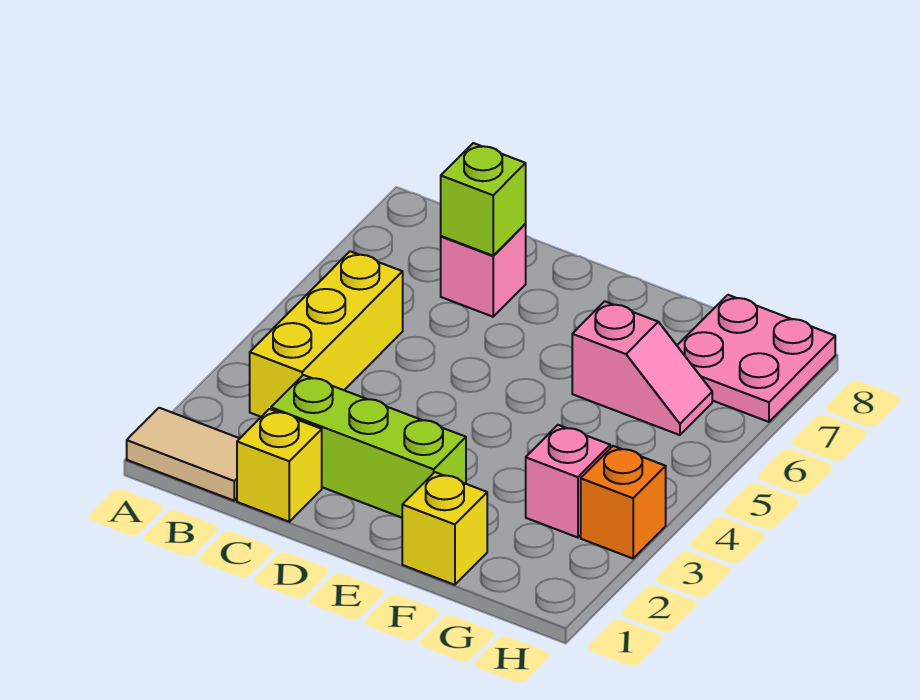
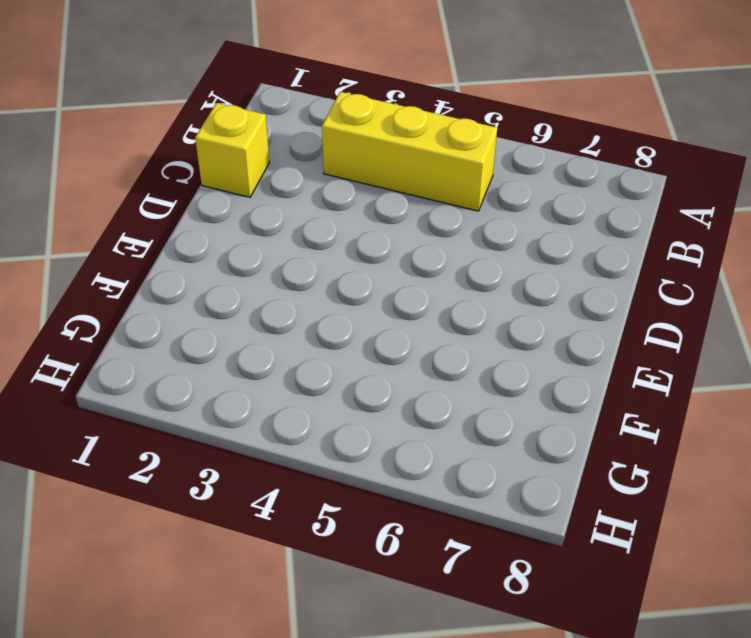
none -> tan tile A1:B1 level 1
none -> lime brick C2:E2 level 1

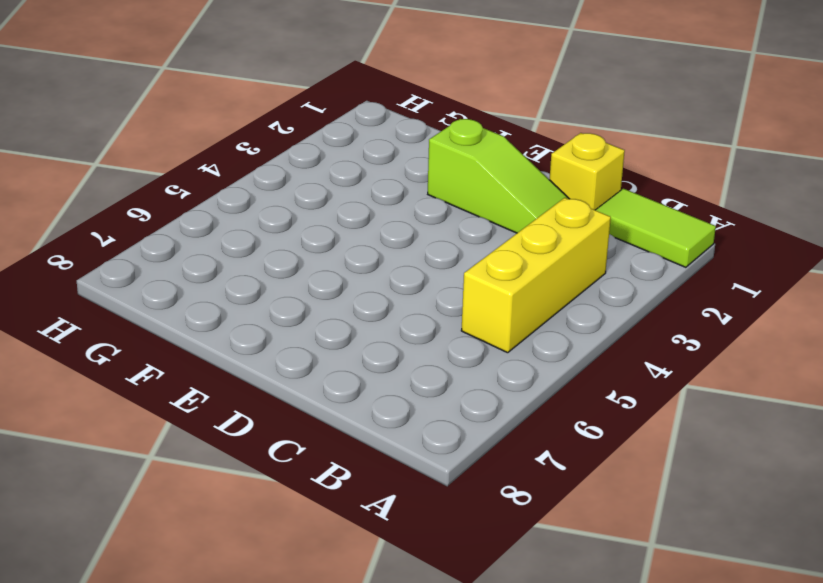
lime tile A1:B1 level 1 -> tan tile A1:B1 level 1
lime slope C2:E2 level 1 top E -> lime brick C2:E2 level 1
none -> pink brick C7 level 1
none -> yellow brick F1 level 1

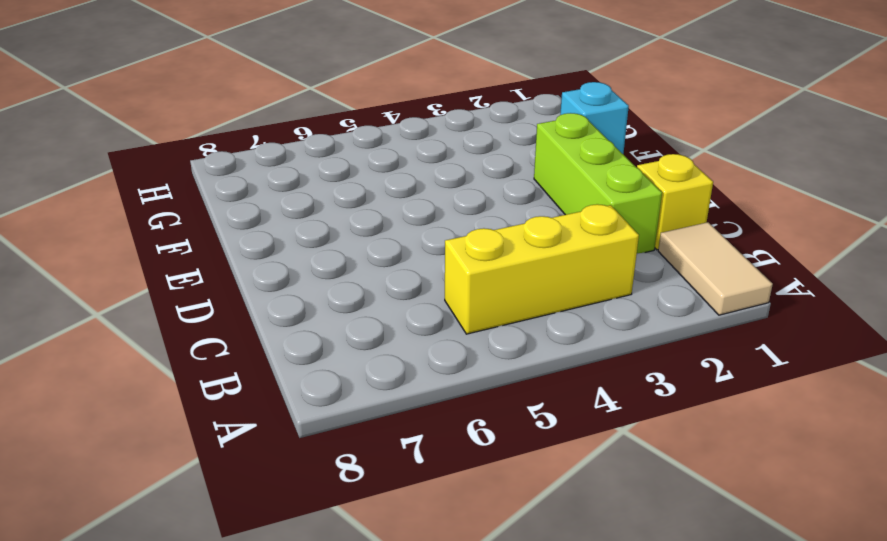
cyan brick F1 level 1 -> yellow brick F1 level 1
none -> pink brick C7 level 1
none -> pink slope F6:G6 level 1 top F

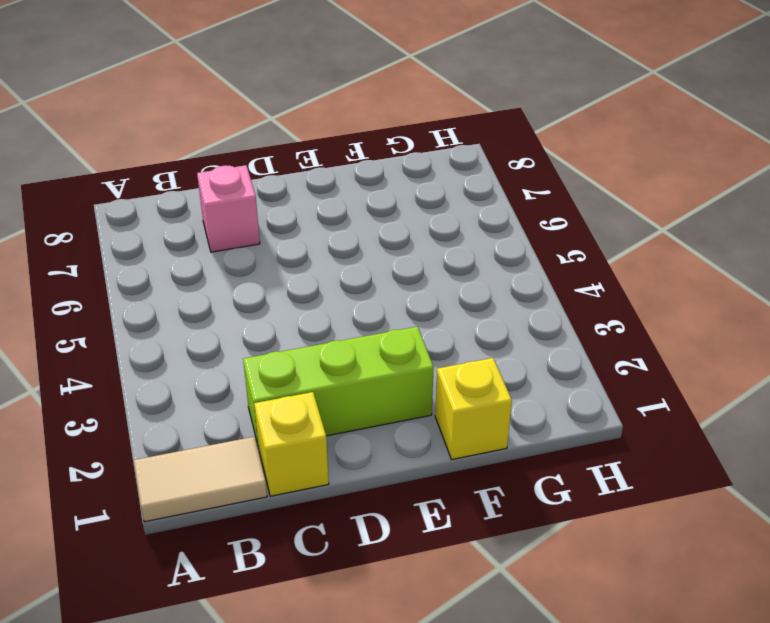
none -> yellow brick B3:B5 level 1
none -> pink slope F6:G6 level 1 top F

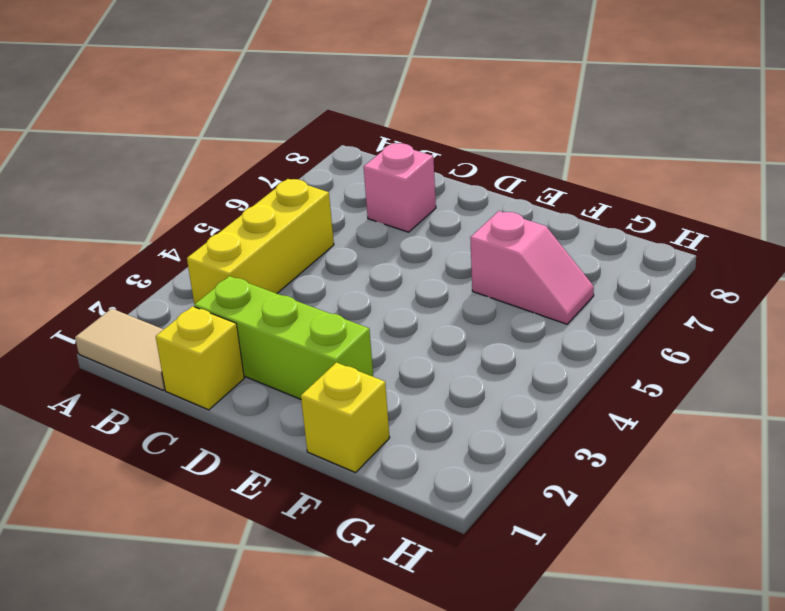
none -> pink brick G3 level 1
none -> pink plate G7:H8 level 1

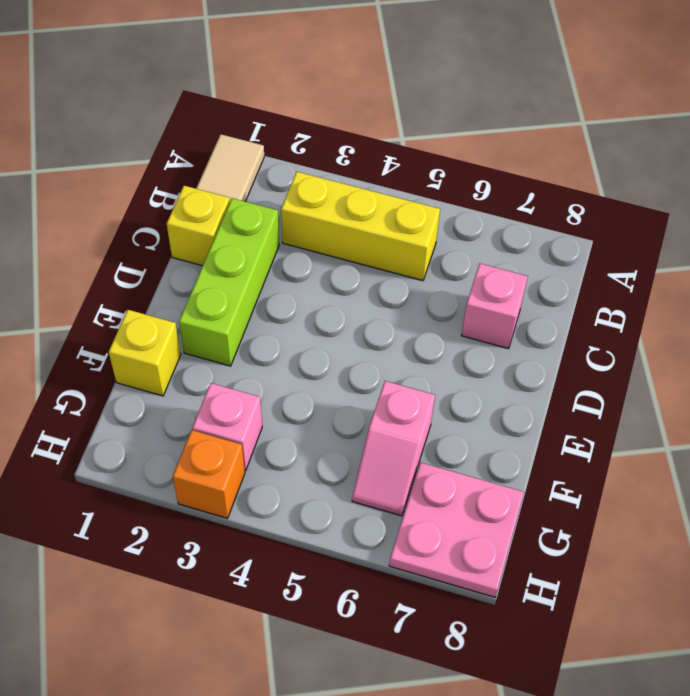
none -> lime brick C7 level 2

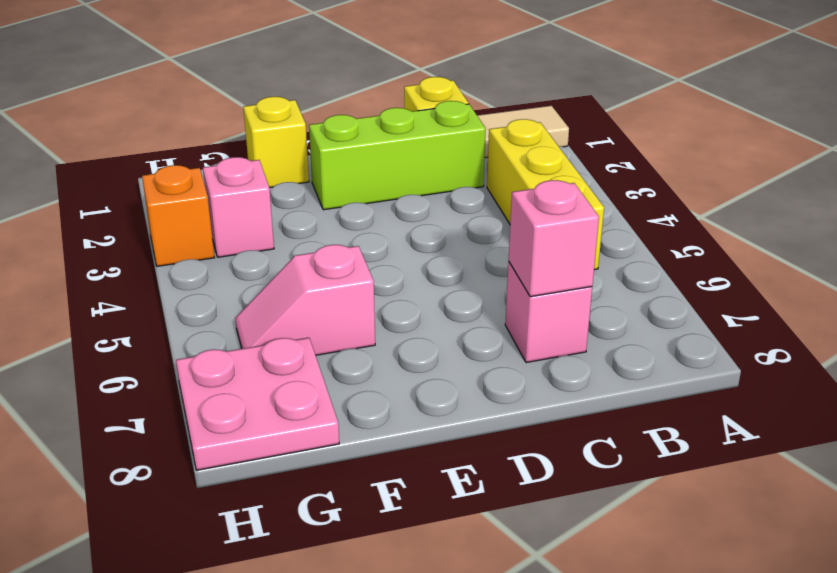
pink brick C7 level 2 -> lime brick C7 level 2

